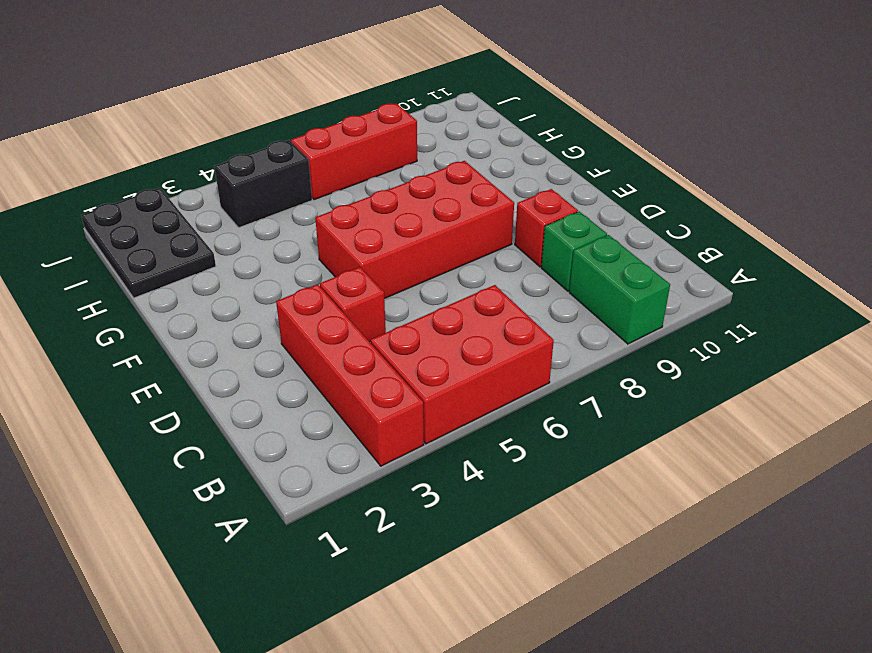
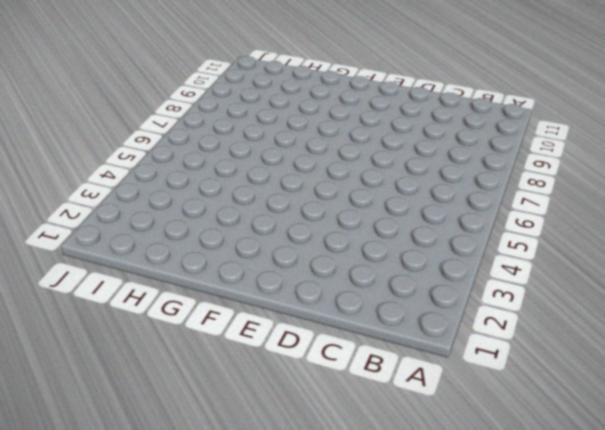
none -> red brick A3:D3 level 1
none -> red brick A4:B6 level 1

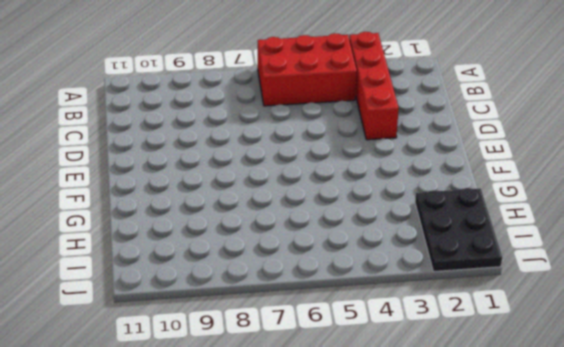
none -> green brick A9:B9 level 1
none -> green brick C9 level 1

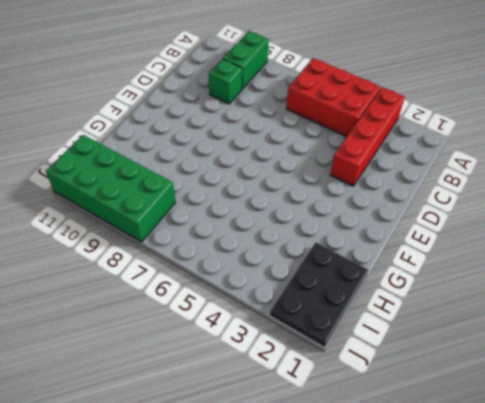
green brick I8:J11 level 1 -> red brick I6:I8 level 1
none -> red brick D4 level 1
none -> red brick D9 level 1

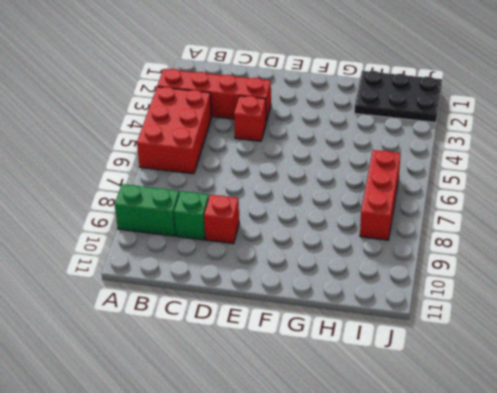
none -> red brick E5:F8 level 1
none -> black brick I4:I5 level 1

